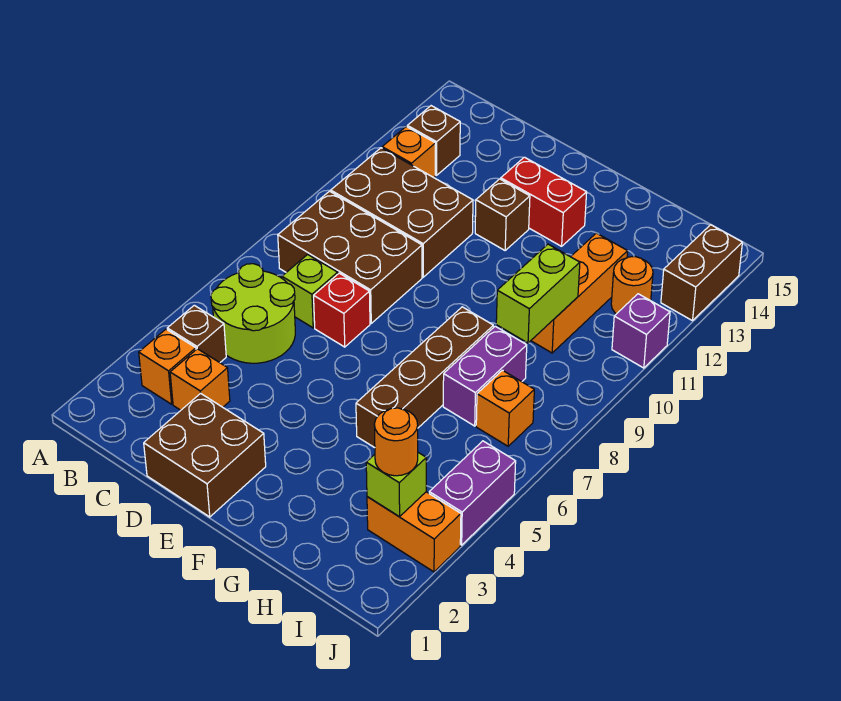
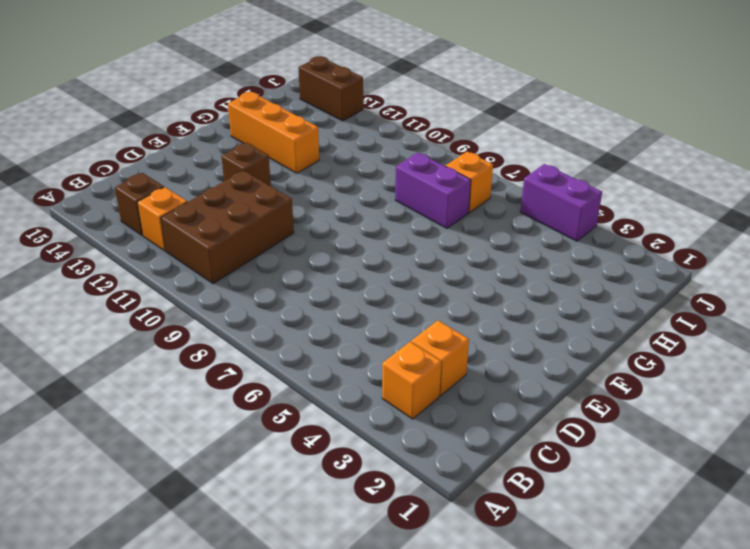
orange brick G12:G14 level 1 -> orange brick H10:H12 level 1
none -> brown brick B4 level 1
none -> lime round brick B5:C6 level 1
none -> brown brick B8:D9 level 1

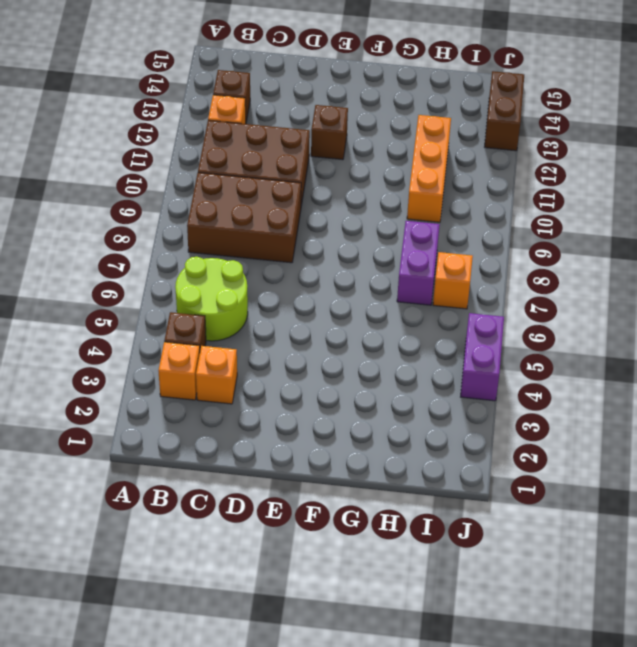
none -> lime brick C7 level 1
none -> brown brick D1:E2 level 1
none -> red brick D7 level 1

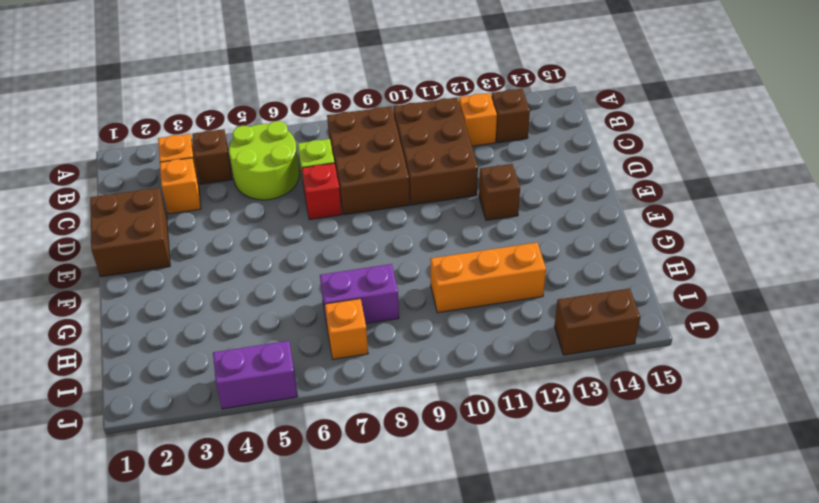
none -> red brick E13:F13 level 1
none -> brown brick G5:G8 level 1
none -> orange brick I3:J3 level 1

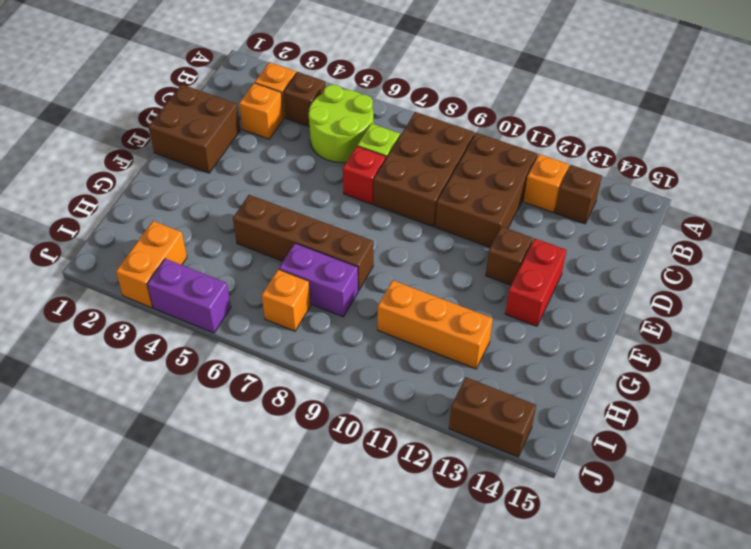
none -> orange round brick I12 level 1
none -> purple brick J11 level 1
none -> lime brick H9:H10 level 2

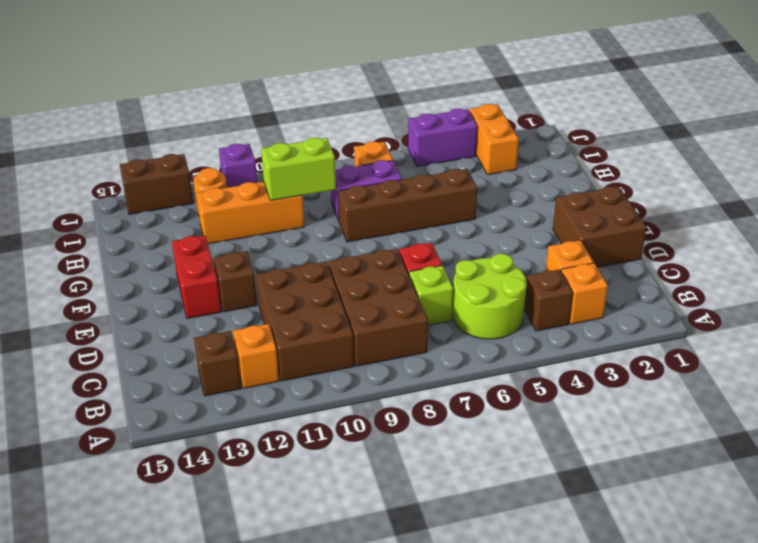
none -> lime brick I3 level 2
none -> orange round brick I3 level 3

